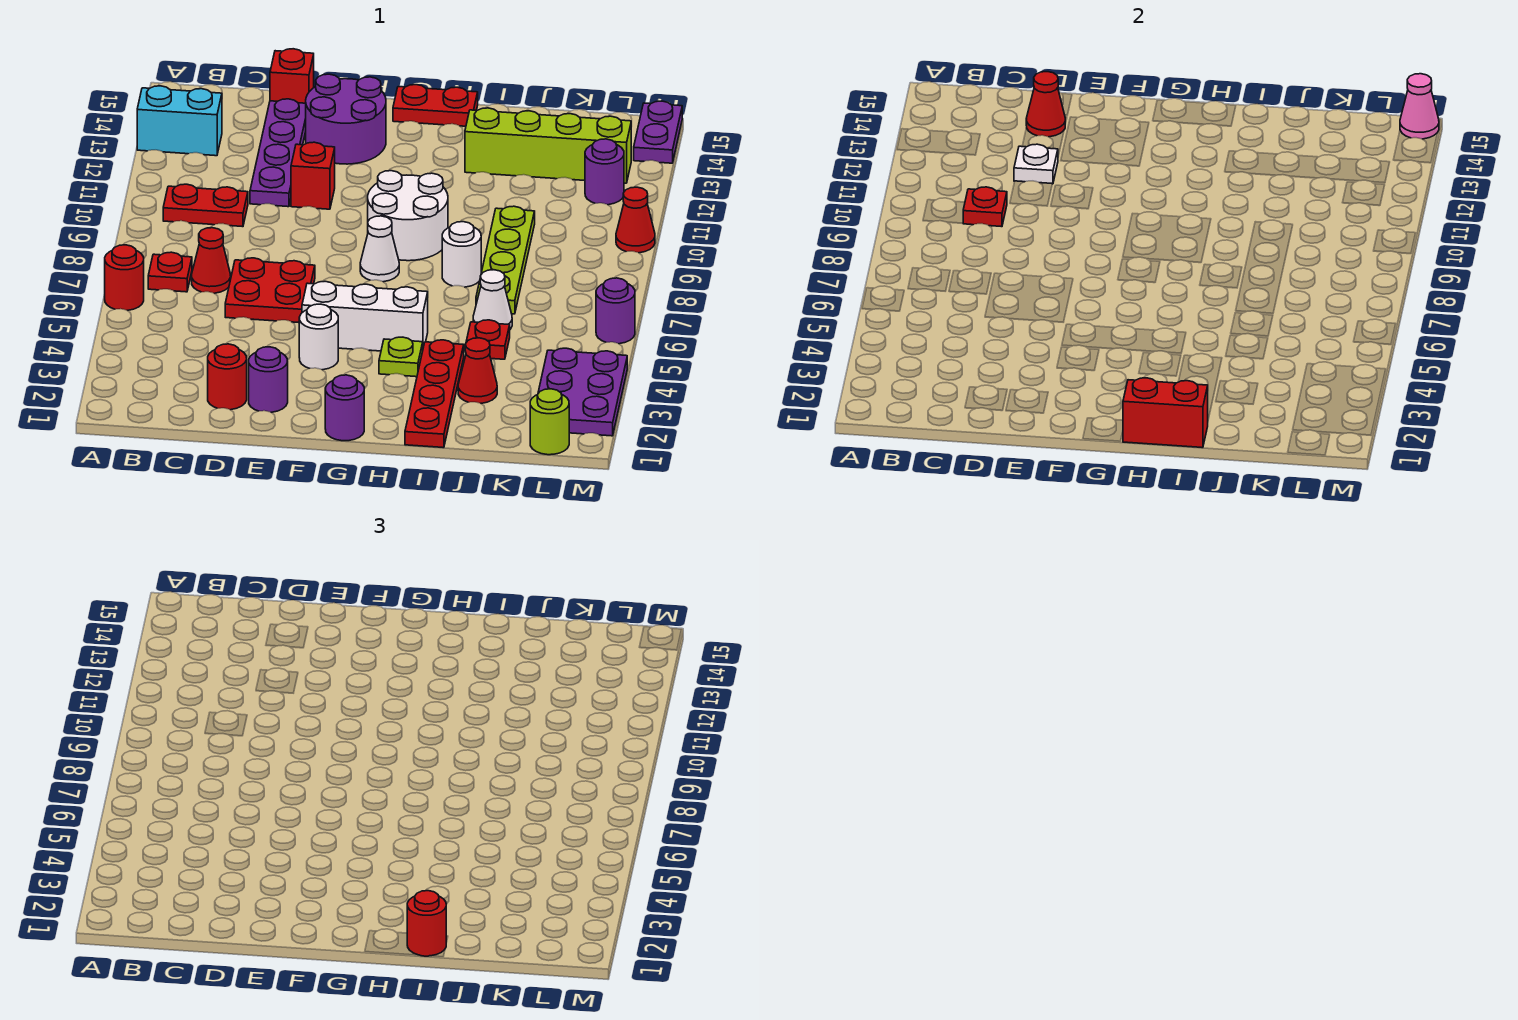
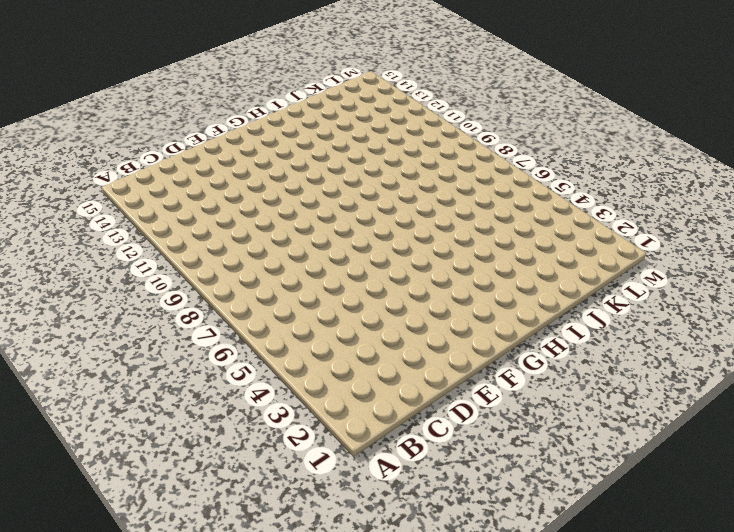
none -> red round brick A6 level 1
none -> cyan brick A13:B13 level 1
none -> red plate B7 level 1
none -> red plate B10:C10 level 1

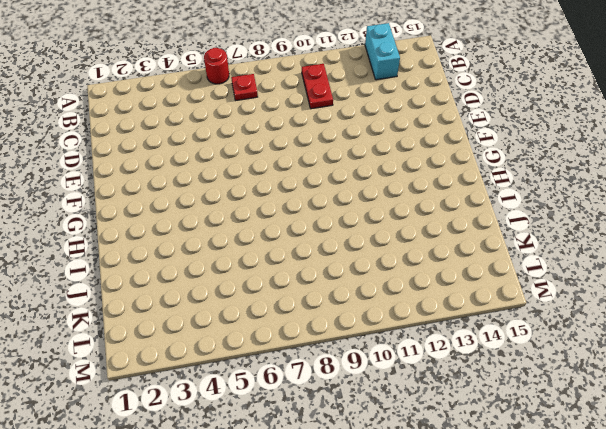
none -> red cone C7 level 1
none -> red round brick D2 level 1
none -> red plate D6:E7 level 1
none -> purple plate D11:D14 level 1

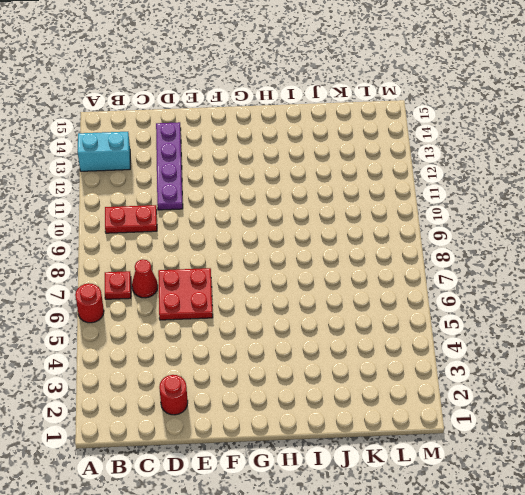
none -> red brick D15 level 1
none -> purple round brick E2 level 1
none -> red brick E11 level 1
none -> purple round brick E13:F14 level 1

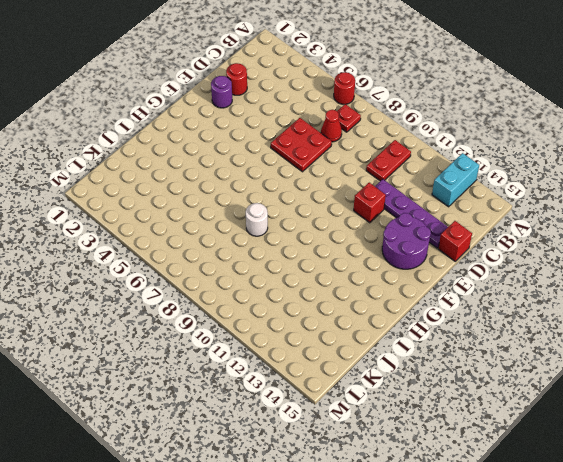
none -> white round brick F4 level 1
none -> white brick F5:H5 level 1
none -> purple round brick G1 level 1
none -> white cone G8 level 1

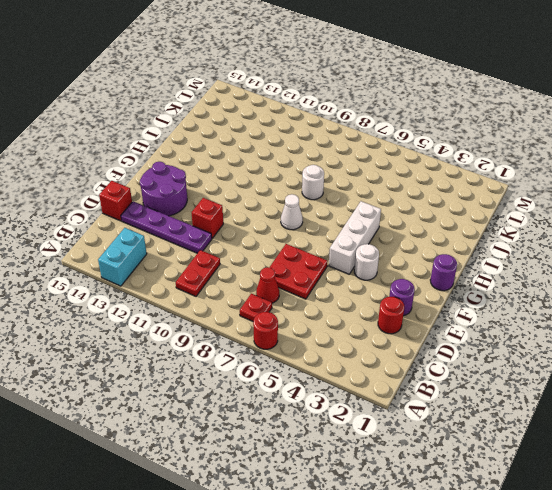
none -> white round brick G9:H10 level 1
none -> red plate G15:H15 level 1
none -> lime plate H4 level 1
none -> red plate I1:I4 level 1

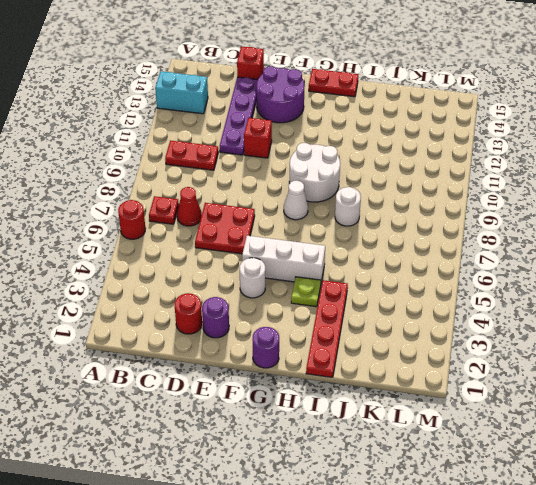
none -> lime brick I13:L13 level 1
none -> red cone J3 level 1
none -> red plate J5 level 1
none -> white cone J6 level 1

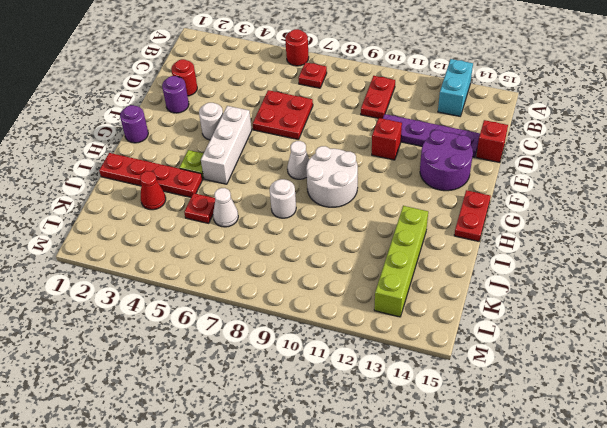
none -> red cone C7 level 1
none -> lime plate J7:J10 level 1
none -> lime round brick L1 level 1
none -> purple plate L2:M4 level 1

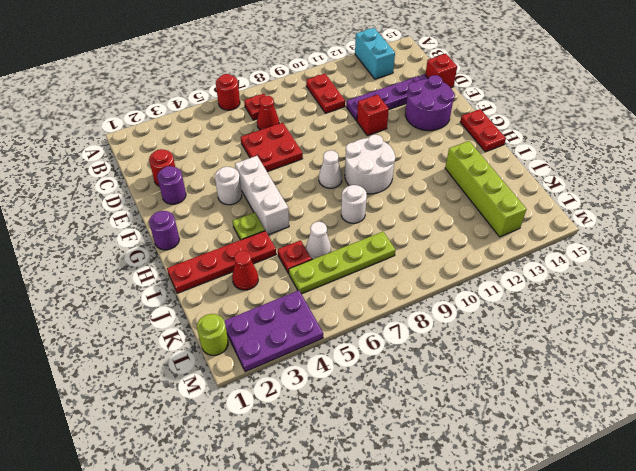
lime plate K5:K8 level 1 -> lime plate J7:J10 level 1
none -> purple round brick L12 level 1
none -> purple round brick M6 level 1
none -> red cone M10 level 1
none -> purple plate M14:M15 level 1

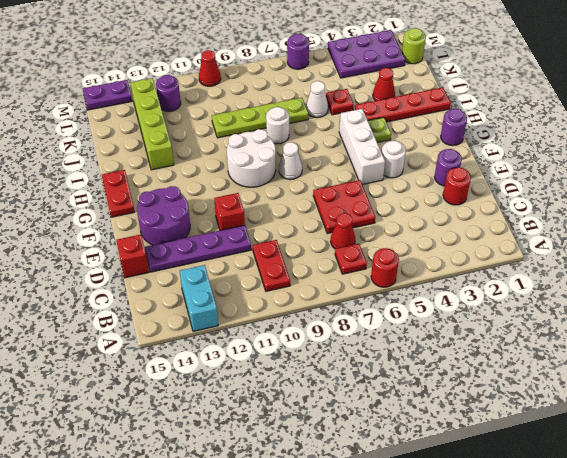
none -> red plate C10 level 2
none -> white plate D12 level 2
none -> red cone D14 level 2
none -> red brick H1:I1 level 2

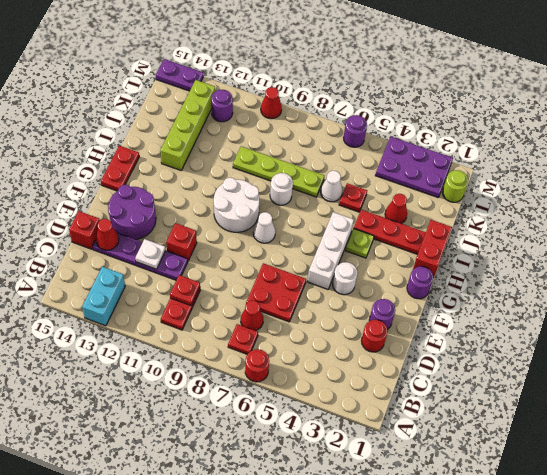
none -> pink cone M15 level 2
none -> red round brick I1 level 3

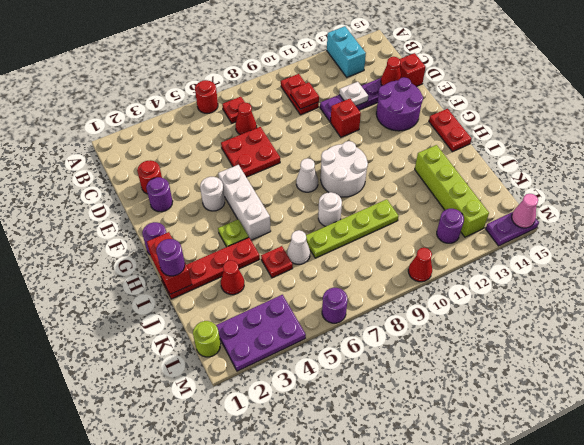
purple round brick I1 level 3 -> red round brick I1 level 3

